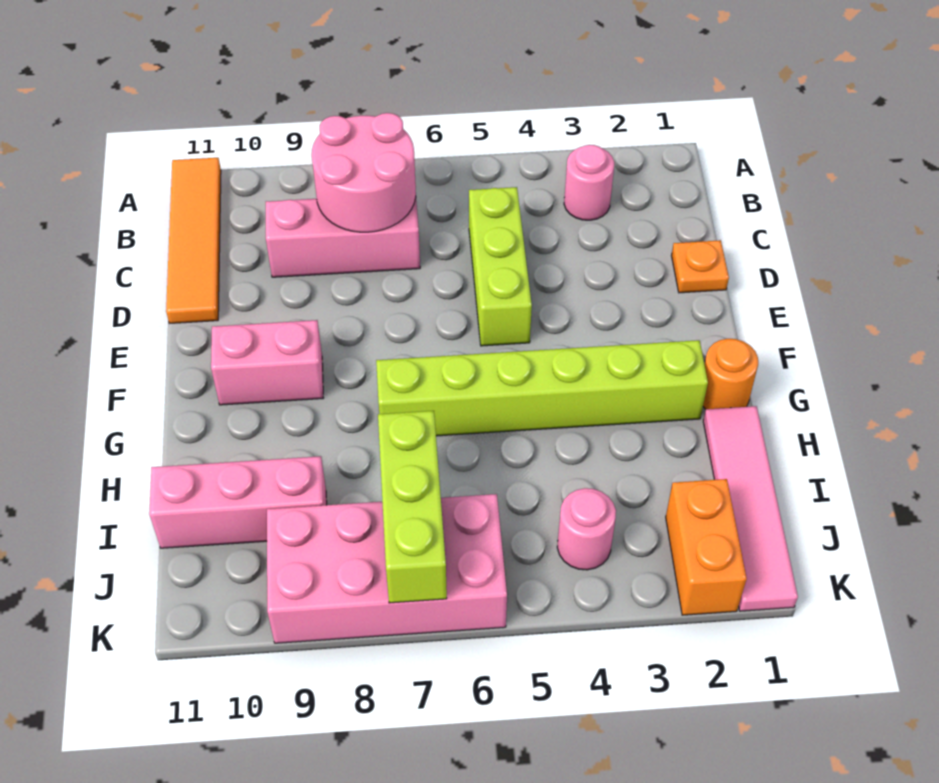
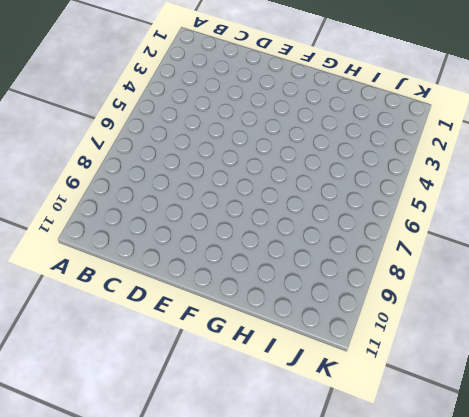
none -> orange tile A11:D11 level 1
none -> pink round brick B3 level 1
none -> lime brick C5:E5 level 1

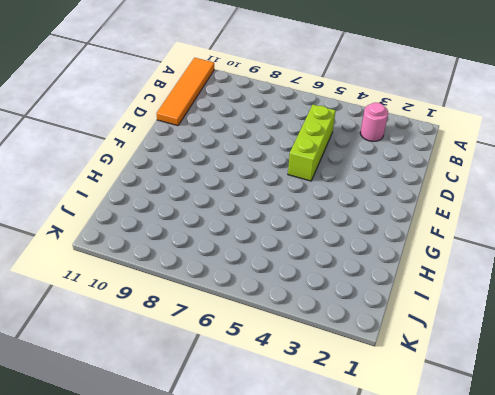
none -> pink brick C7:C9 level 1
none -> orange plate D1 level 1
none -> pink brick F9:F10 level 1

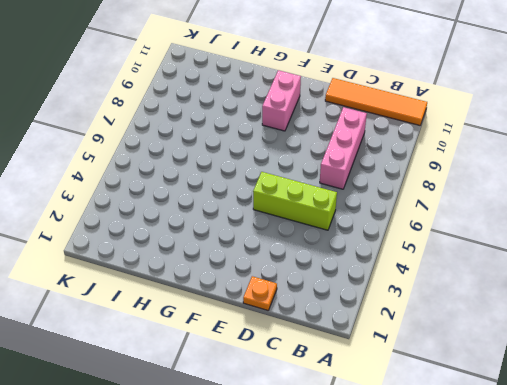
none -> pink round brick B3 level 1
none -> orange round brick G1 level 1
none -> lime brick G2:G7 level 1

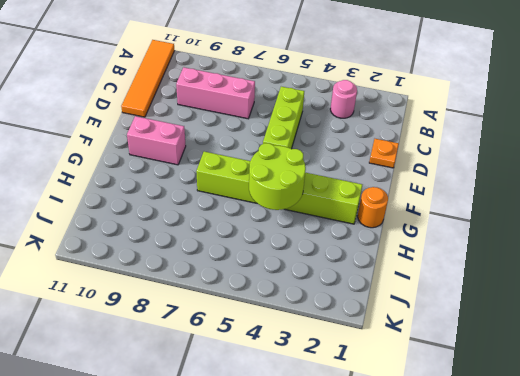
lime round brick G4:H5 level 2 -> none
none -> pink tile H1:K1 level 1
none -> pink brick I9:I11 level 1
none -> orange brick J2:K2 level 1

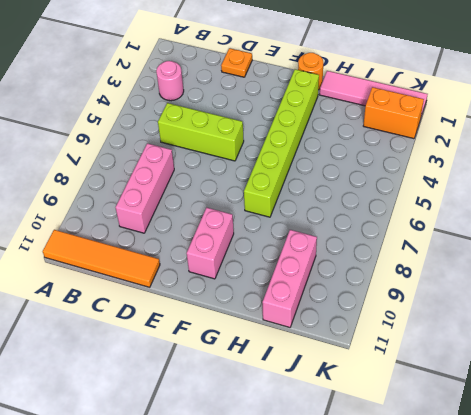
none -> pink round brick J4 level 1
none -> pink brick J6:K9 level 1
none -> pink round brick B7:C8 level 2

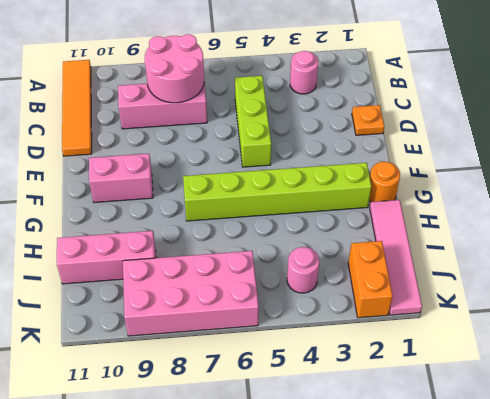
none -> lime brick I7:K7 level 2

